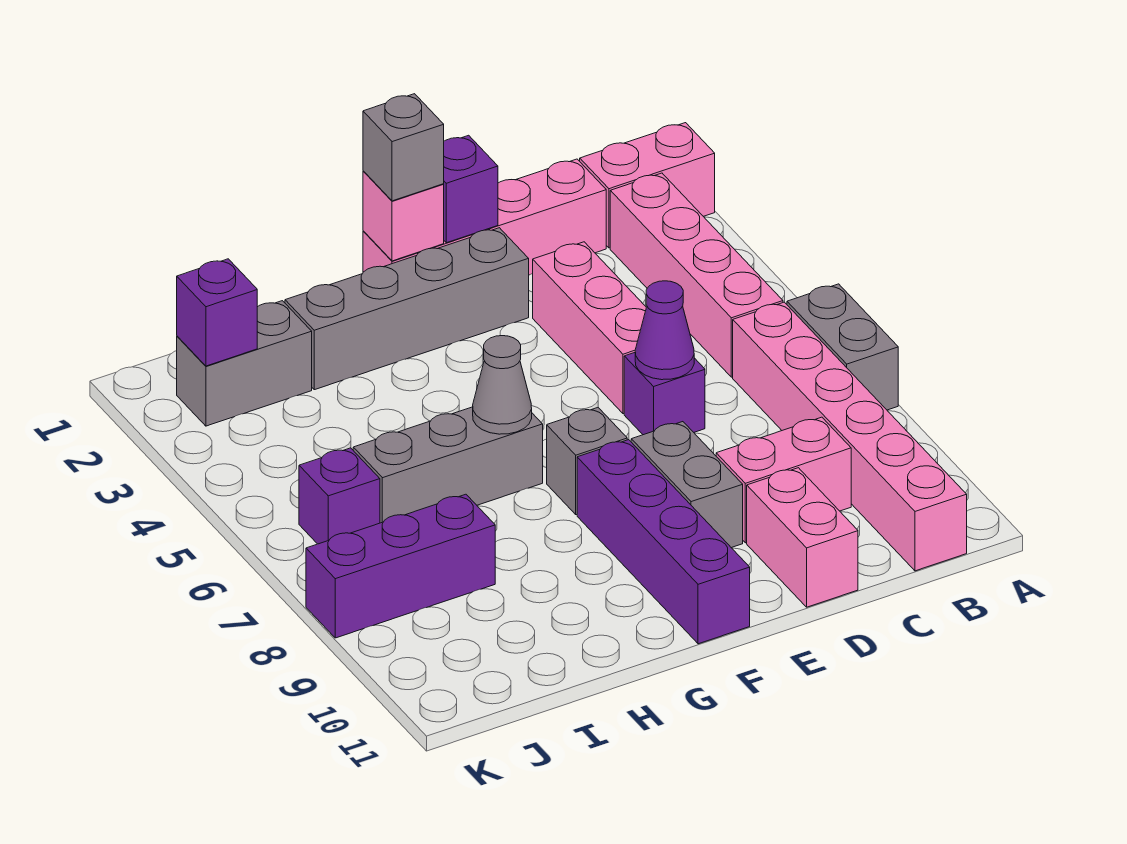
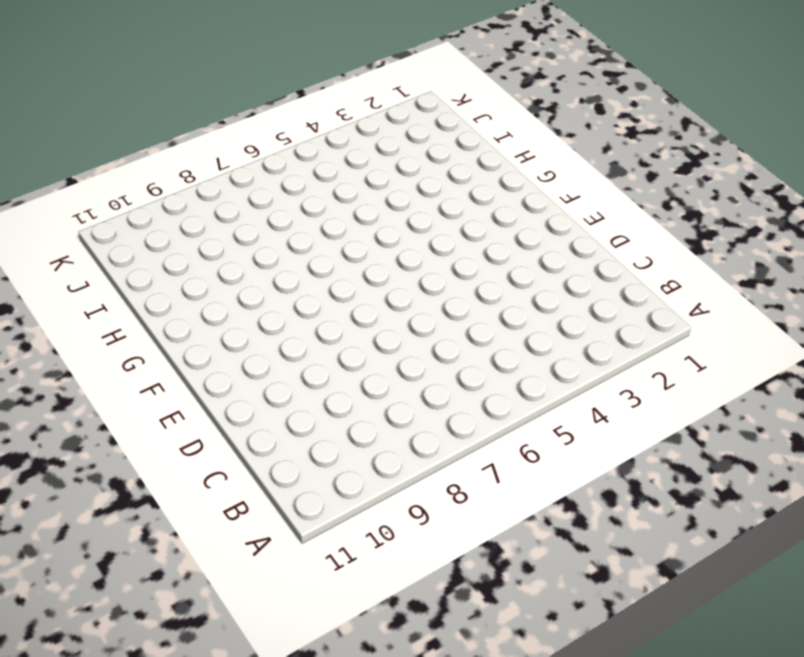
none -> pink brick A1:B1 level 1
none -> grey brick A6:A7 level 1
none -> pink brick B2:B5 level 1

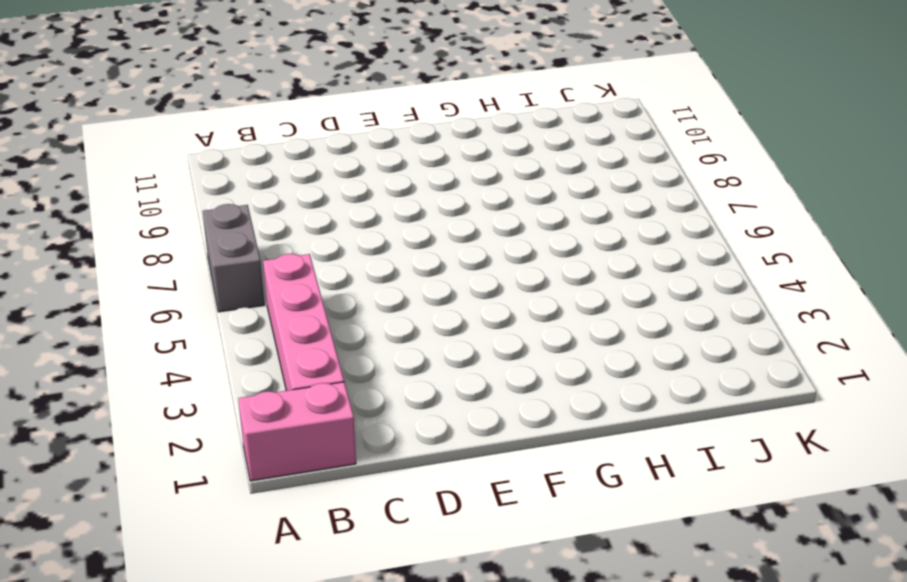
none -> pink brick B6:B11 level 1
none -> pink brick C1:F1 level 1
none -> pink brick C9:D9 level 1

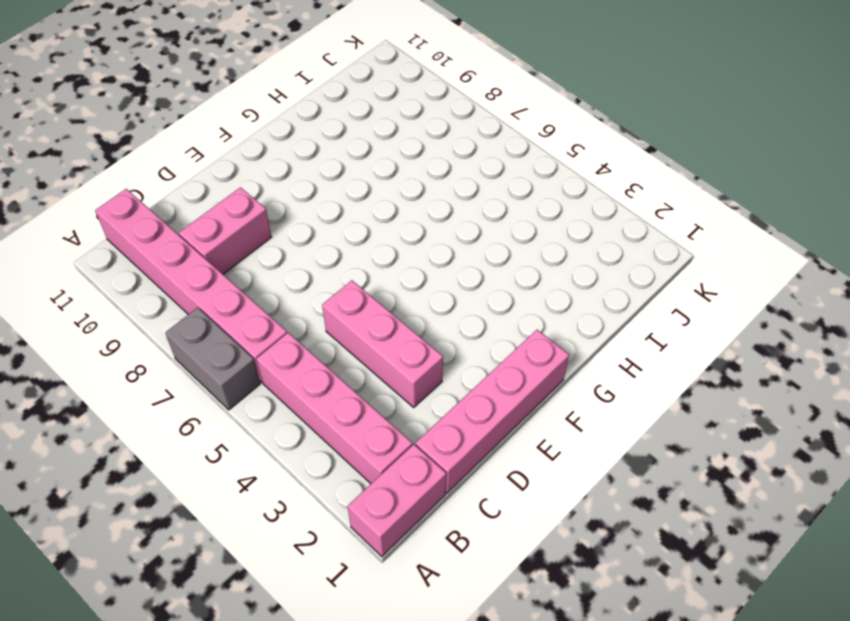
none -> purple brick D6 level 1
none -> pink brick D10:D11 level 1
none -> grey brick E2:H2 level 1

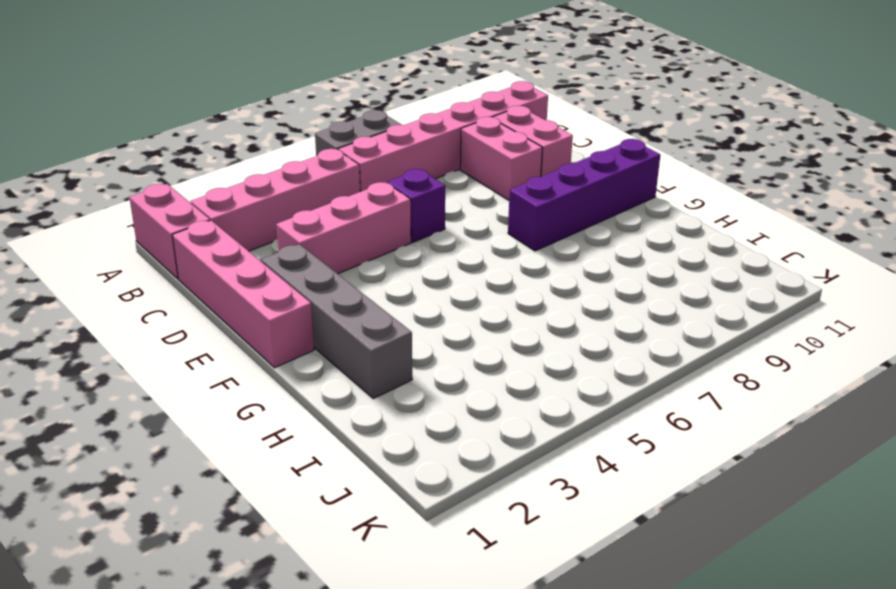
pink brick C10:D10 level 1 -> pink brick D10:D11 level 1
none -> grey brick E8:E9 level 1
none -> grey brick F7 level 1
none -> grey brick G6:I6 level 1

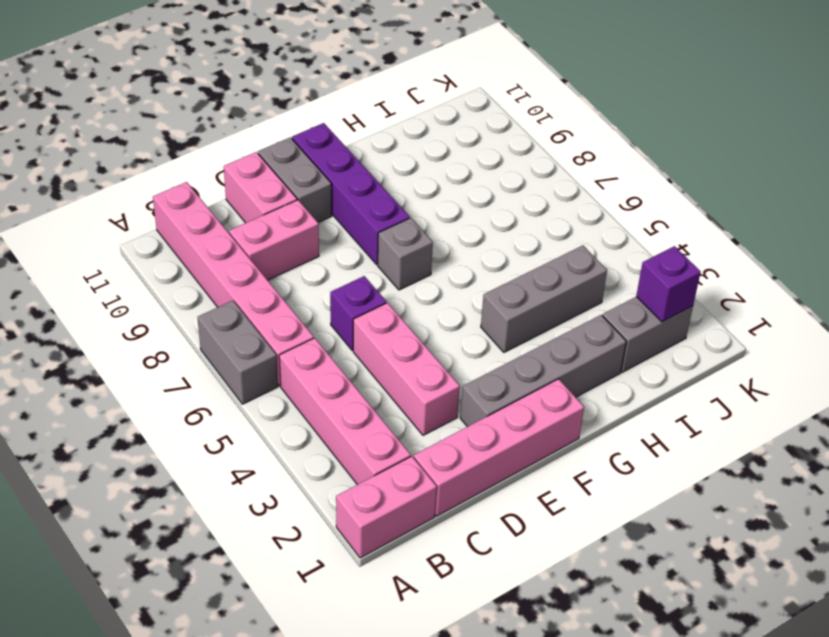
grey brick E10:E11 level 1 -> grey brick E8:E9 level 1
grey brick G4:I4 level 1 -> grey brick G6:I6 level 1
none -> purple brick I8:K8 level 1
none -> purple brick J6 level 1
none -> purple cone D6 level 2

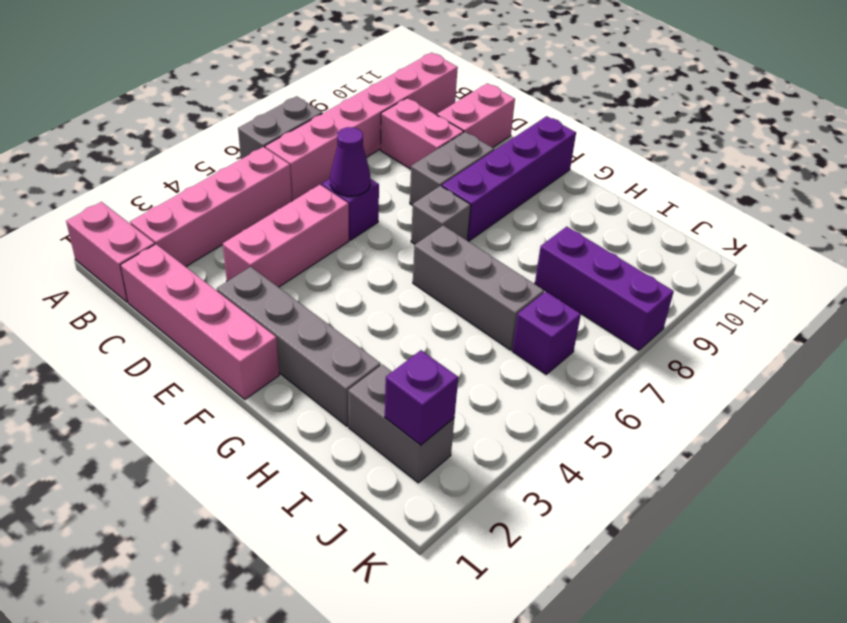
none -> purple brick E1 level 2
none -> pink brick F1 level 2
none -> grey cone G6 level 2

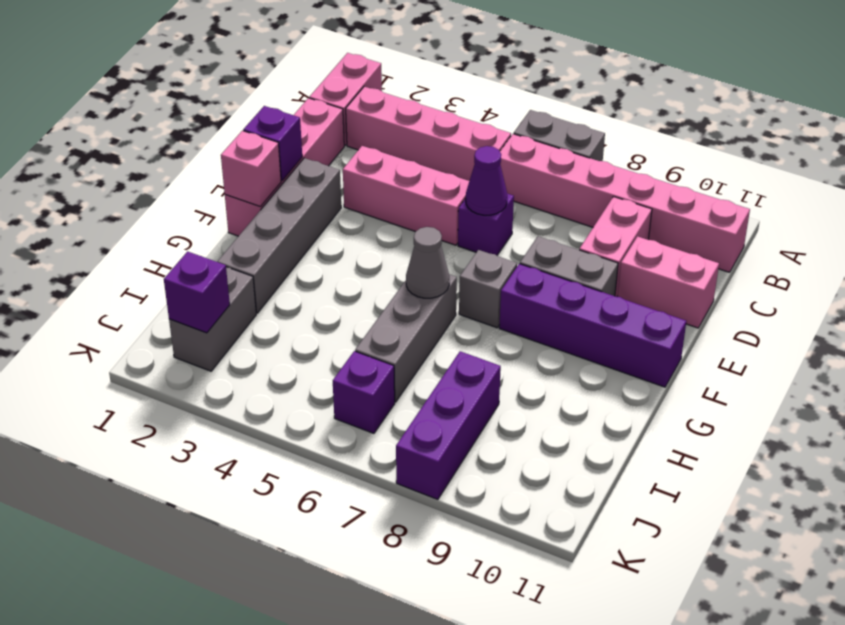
none -> grey brick F1 level 3

